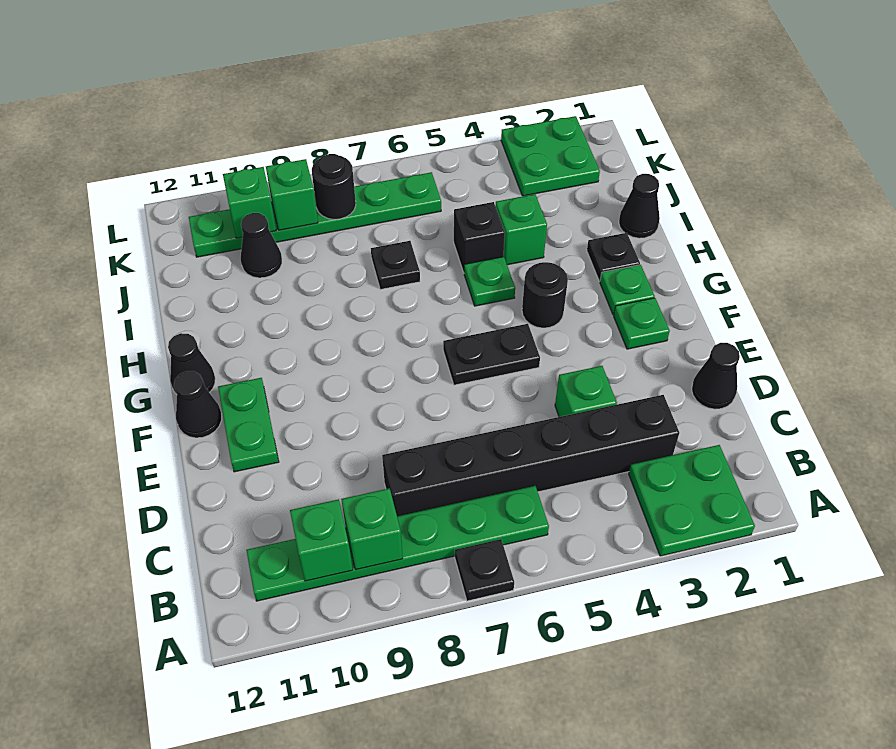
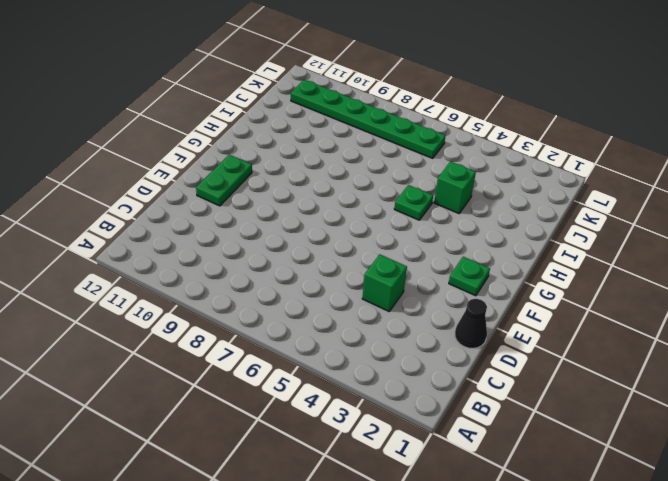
none -> green plate A2:B3 level 1
none -> black plate A7 level 1
none -> green plate B6:B11 level 1

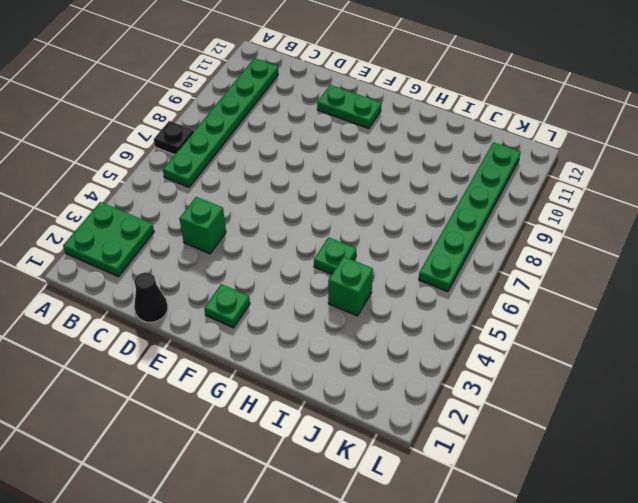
none -> black brick C3:C8 level 1
none -> black plate F5:F6 level 1
none -> black cone F12 level 1

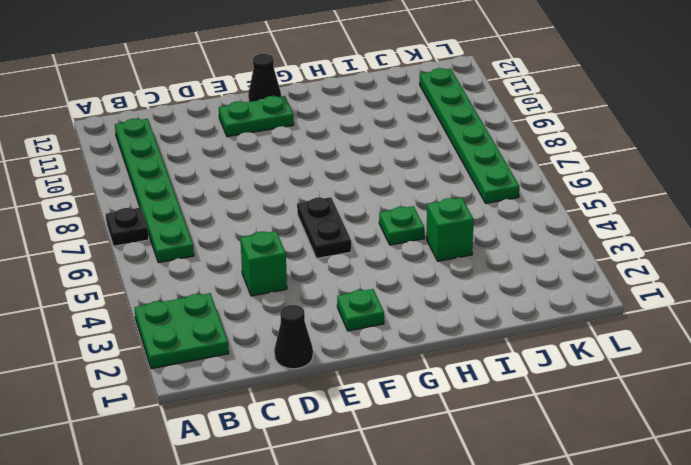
none -> black brick C3:C8 level 1
none -> green plate G2 level 1
none -> black round brick G4 level 1

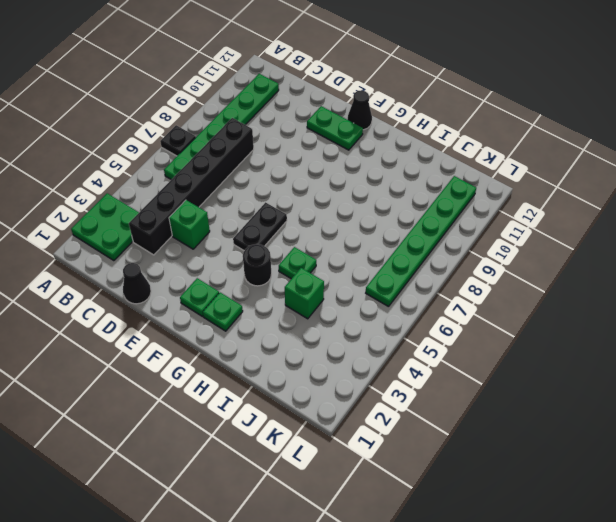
none -> black cone G12 level 1
none -> black plate H2 level 1
none -> black cone I1 level 1

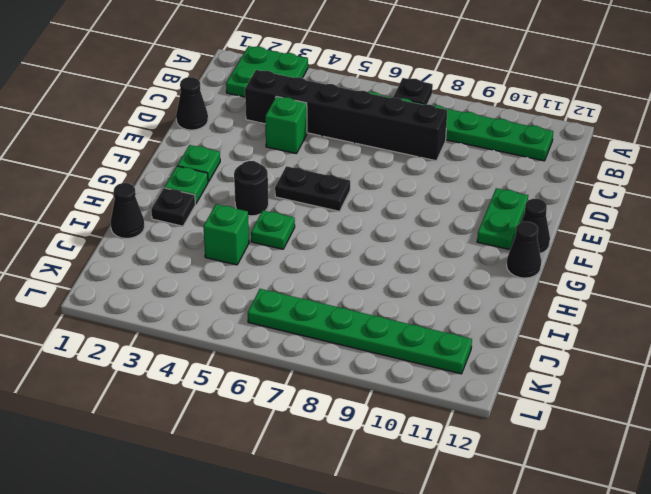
none -> black brick I5 level 1
none -> black plate I7 level 1
none -> black cone J10 level 1

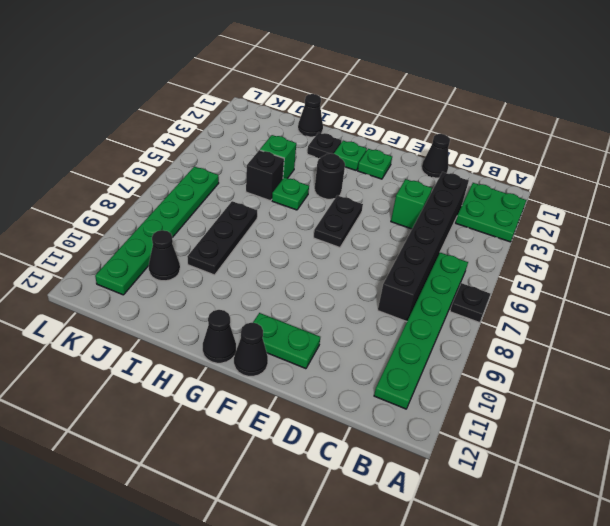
black plate I7:I9 level 1 -> black plate I7 level 1
none -> green plate K2:L3 level 1
none -> green brick B9 level 2
none -> green brick B10 level 2

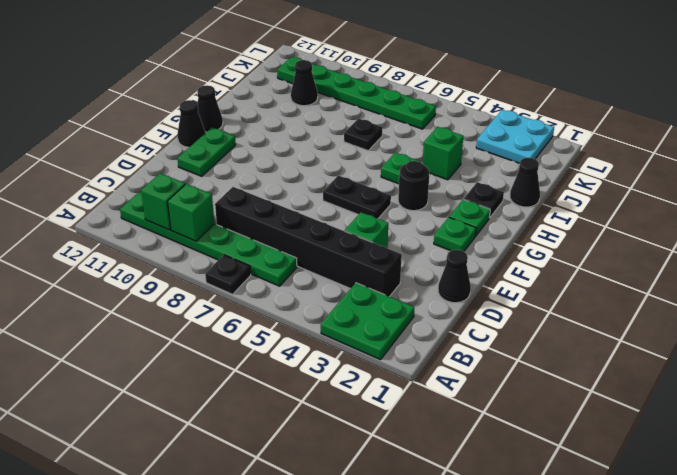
cyan plate K2:L3 level 1 -> green plate K2:L3 level 1
none -> black brick I5 level 1
none -> black round brick K8 level 2
none -> green brick K9 level 2

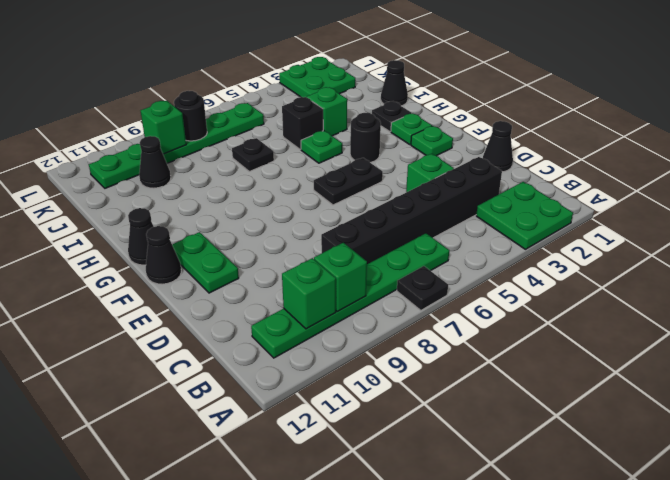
none -> green brick K10 level 2

